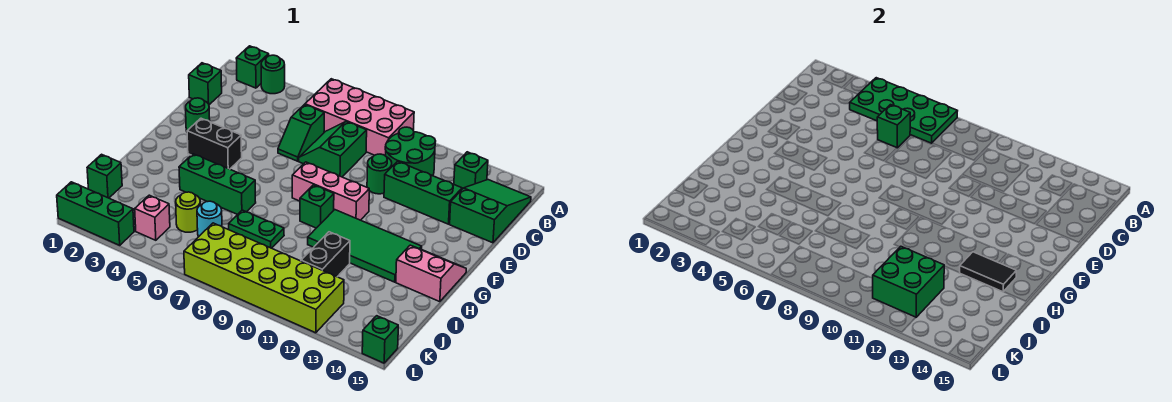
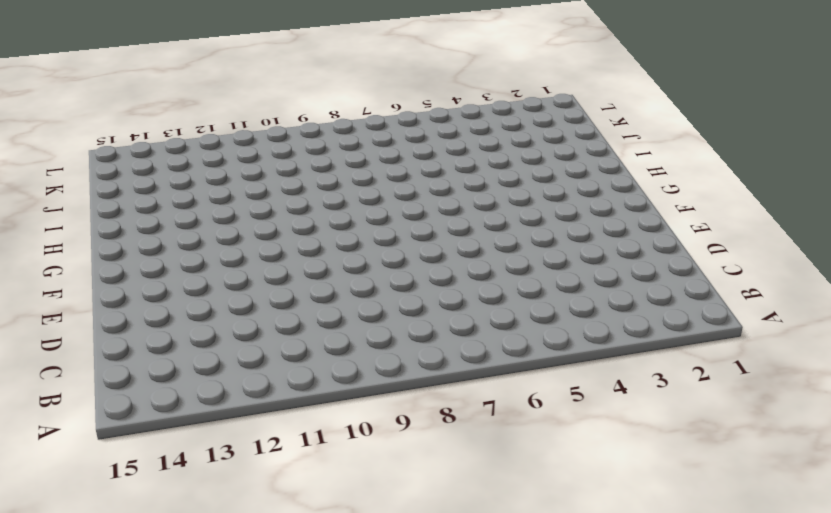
none -> green brick A2 level 1
none -> green round brick A3 level 1
none -> pink brick A6:B9 level 1
none -> green round brick B10:C11 level 1

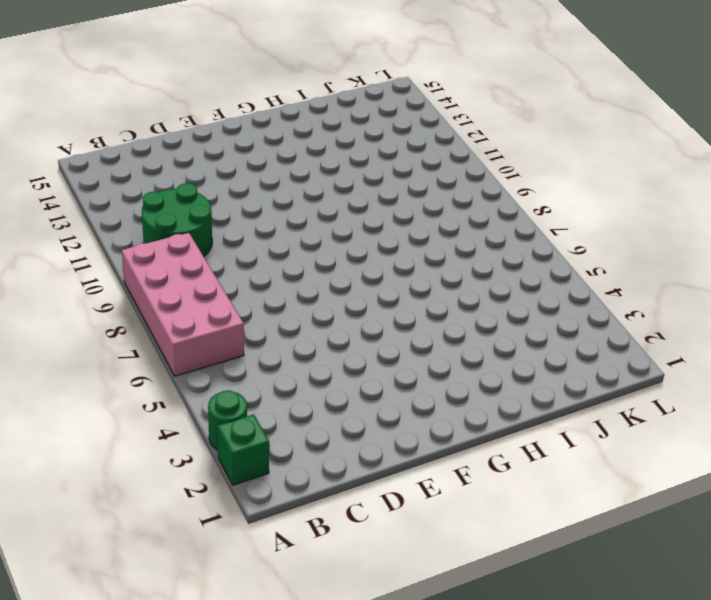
none -> green brick B13 level 1
none -> green slope B14:D15 level 1 top D
none -> green brick C1 level 1
none -> green slope C6:D6 level 1 top C

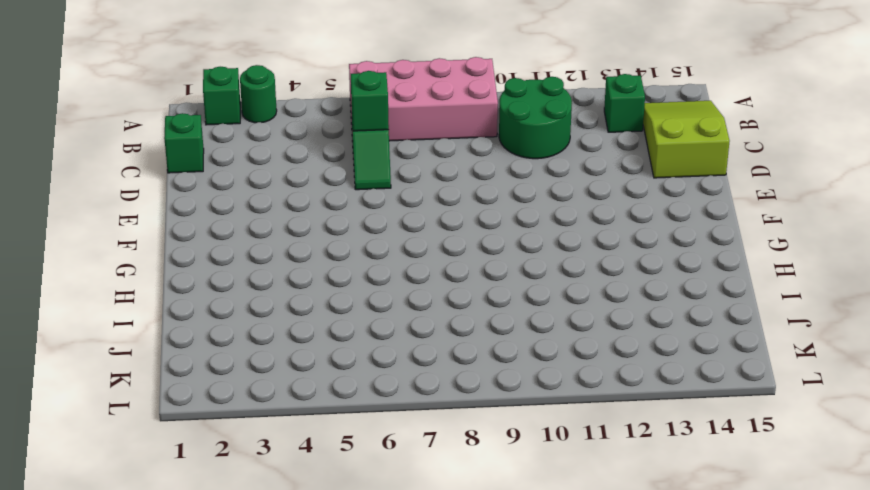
lime slope B14:D15 level 1 top D -> green slope B14:D15 level 1 top D
none -> green slope C7:D8 level 1 top 8
none -> green round brick D10 level 1
none -> green brick D11:D13 level 1
none -> green round brick E2 level 1

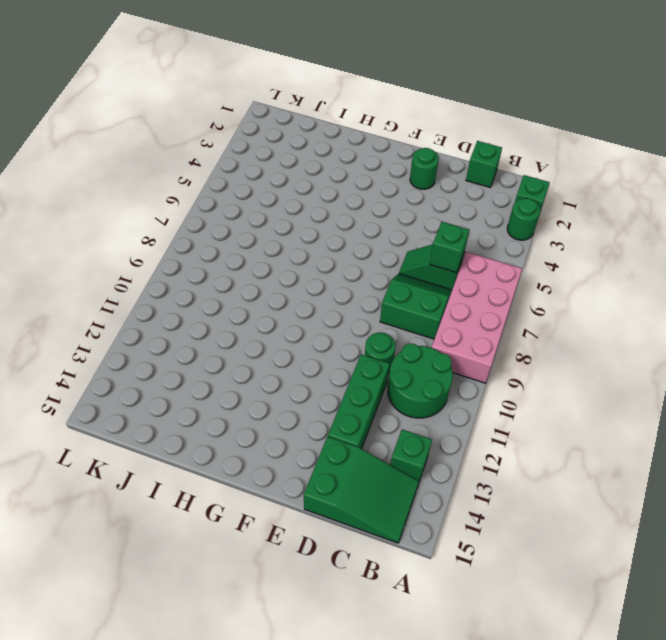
none -> black brick F3:F4 level 1
none -> pink brick F8:F10 level 1
none -> green brick G9 level 1
none -> green tile G10:H13 level 1

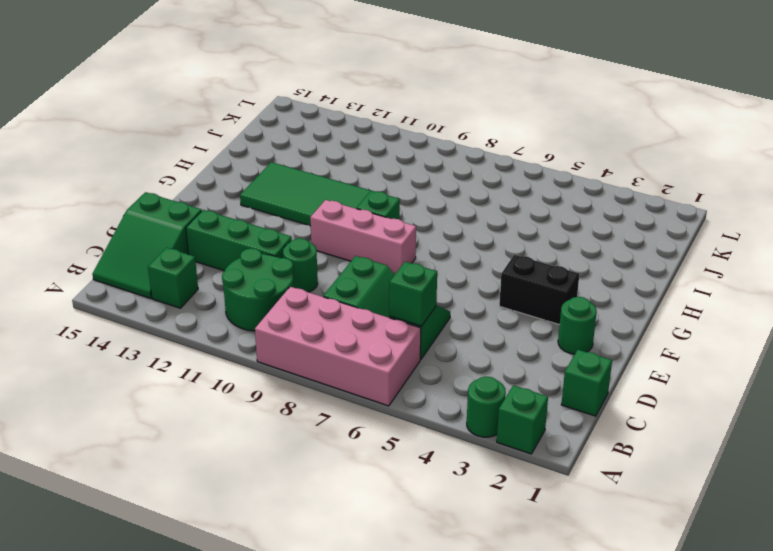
none -> pink slope G14:H15 level 1 top H
none -> green brick H4:H6 level 1
none -> green plate I7:I8 level 1
none -> black brick I11:J11 level 1

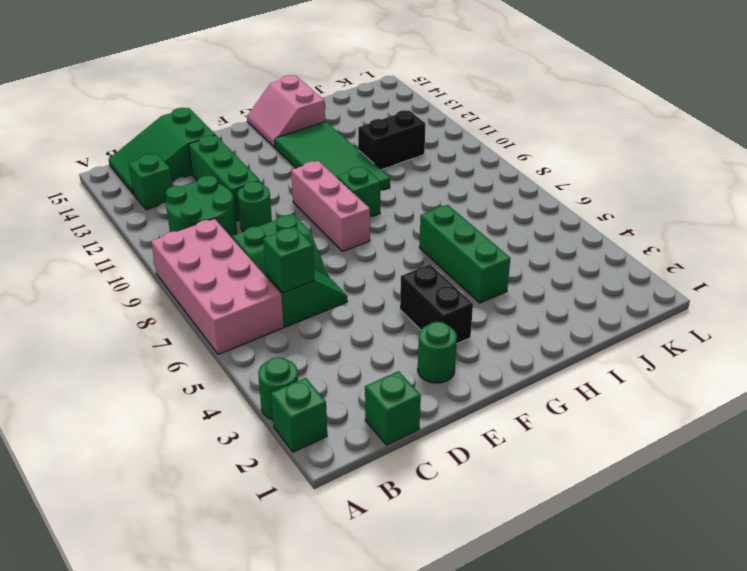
none -> green plate I7:I8 level 1
none -> green brick J1 level 1
none -> lime round brick J5 level 1
none -> cyan round brick J6 level 1

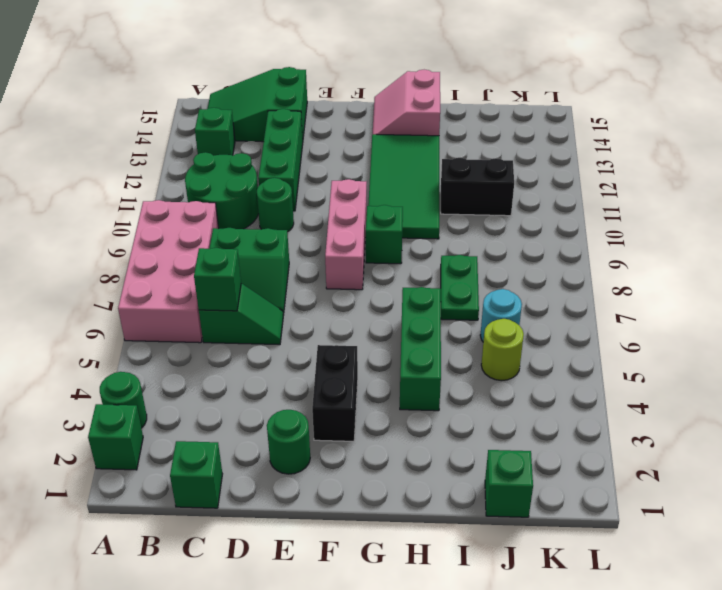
none -> pink brick K4 level 1
none -> lime brick K7:L12 level 1
none -> green brick L1:L3 level 1
none -> green brick L15 level 1

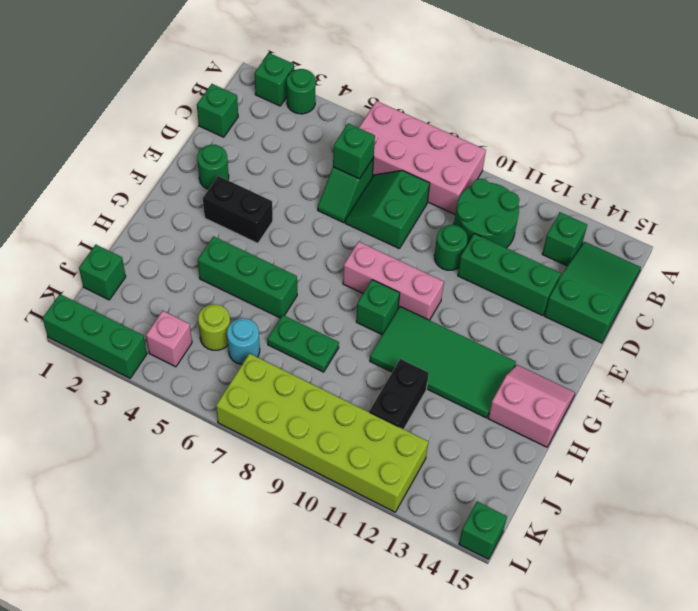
none -> green plate A4:B7 level 2
none -> black tile H13:H14 level 2
none -> green brick J11:K12 level 2

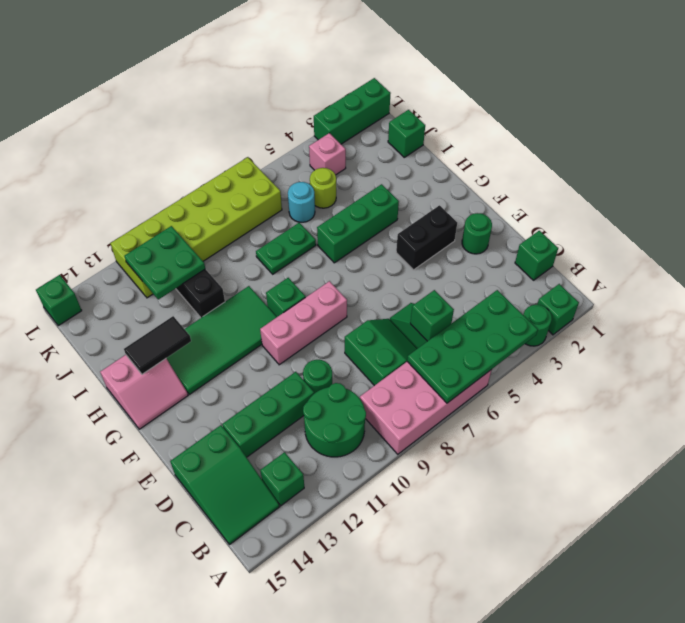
green plate J11:K12 level 2 -> green brick J11:K12 level 2

